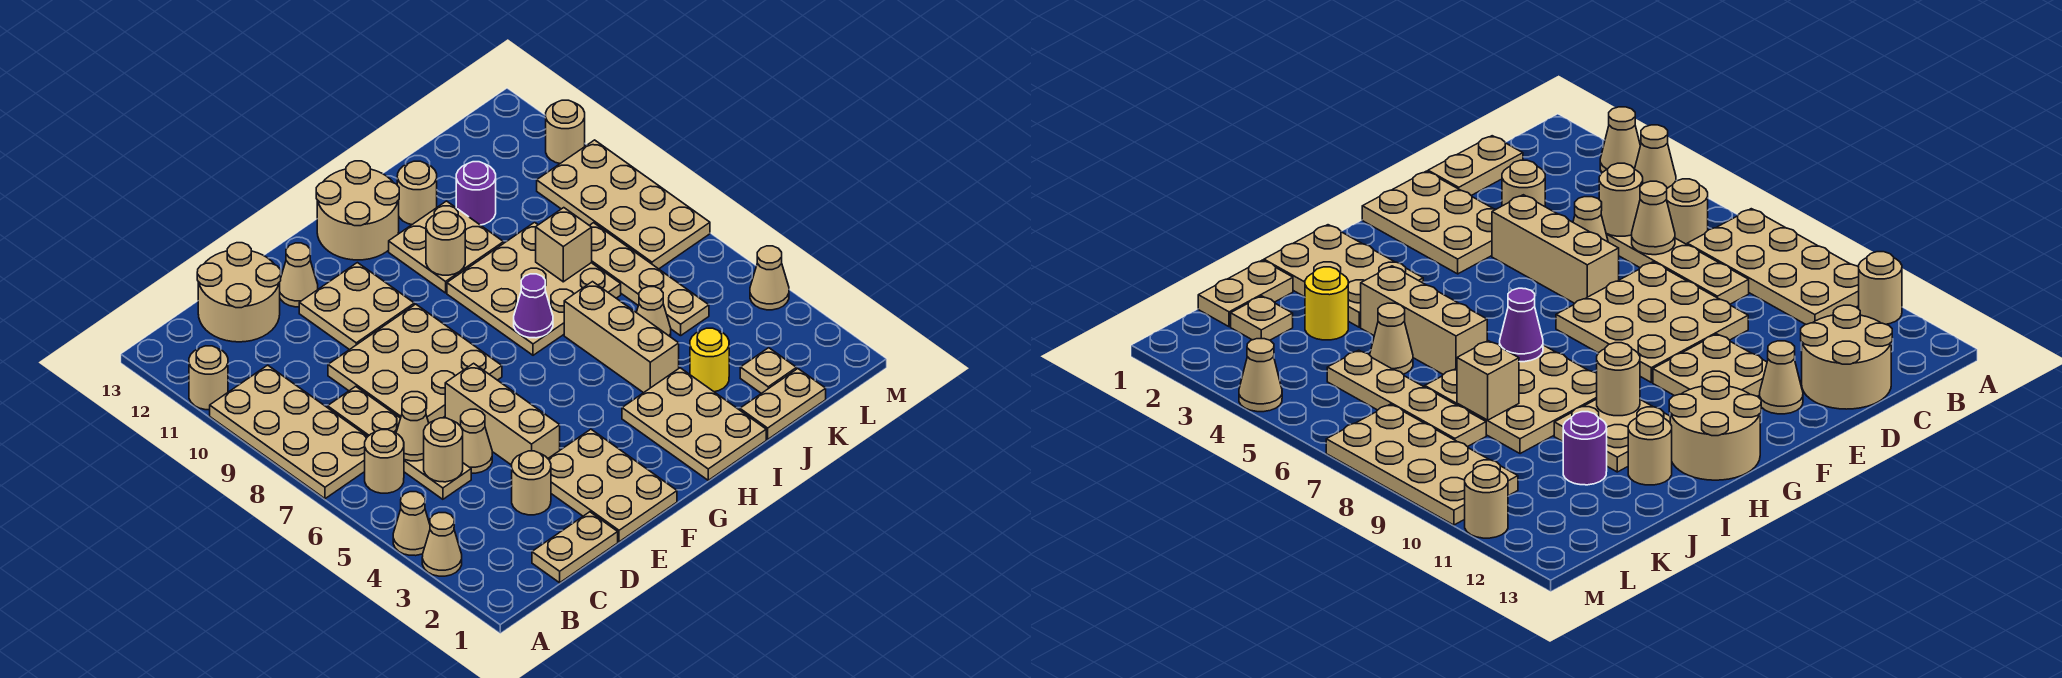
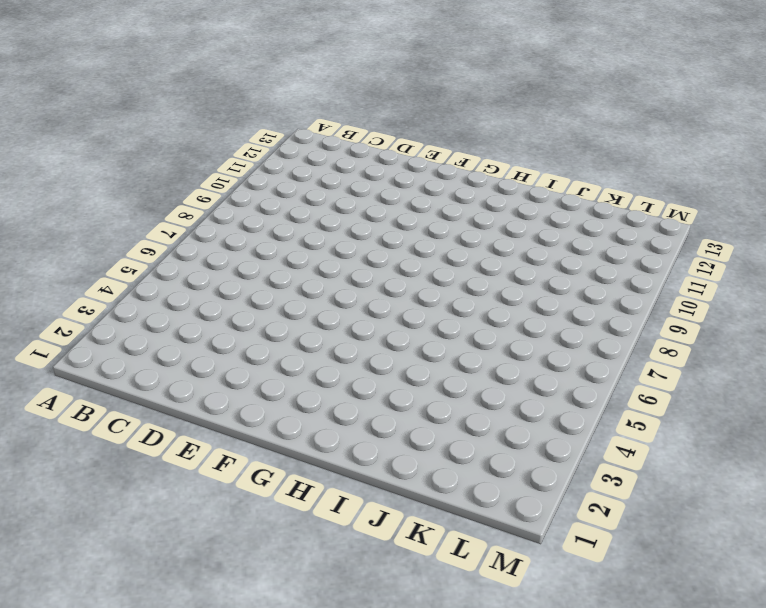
none -> tan cone A3 level 1
none -> tan cone A4 level 1
none -> tan plate A7:B10 level 1
none -> tan round brick A11 level 1

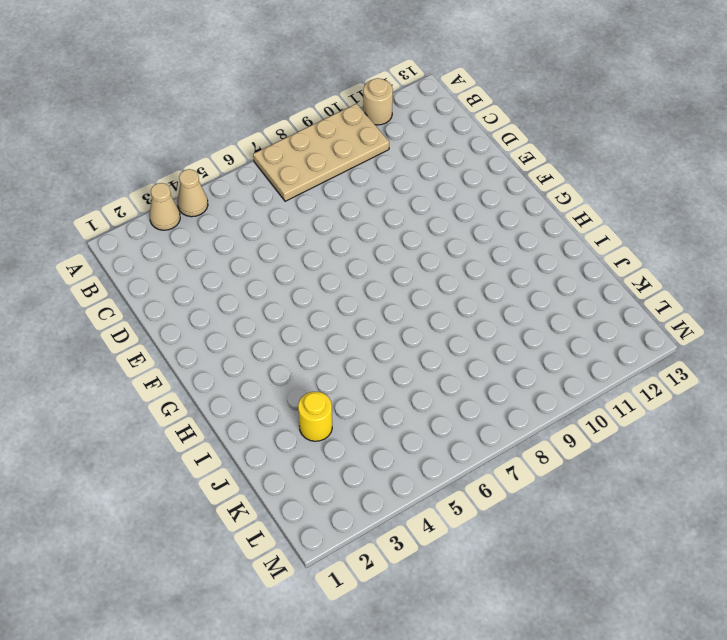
none -> tan round brick B6 level 1
none -> tan plate C1:D1 level 1
none -> tan plate C5:C8 level 1
none -> tan round brick C12:D13 level 1

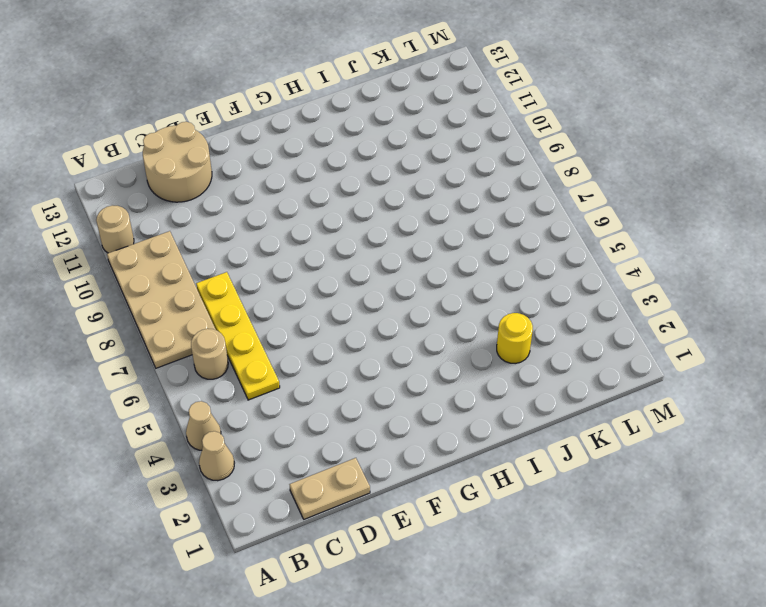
yellow plate C5:C8 level 1 -> tan plate C5:C8 level 1
none -> tan round brick D3 level 1
none -> tan cone D5 level 1
none -> tan plate D7:F9 level 1
none -> tan plate E1:F3 level 1

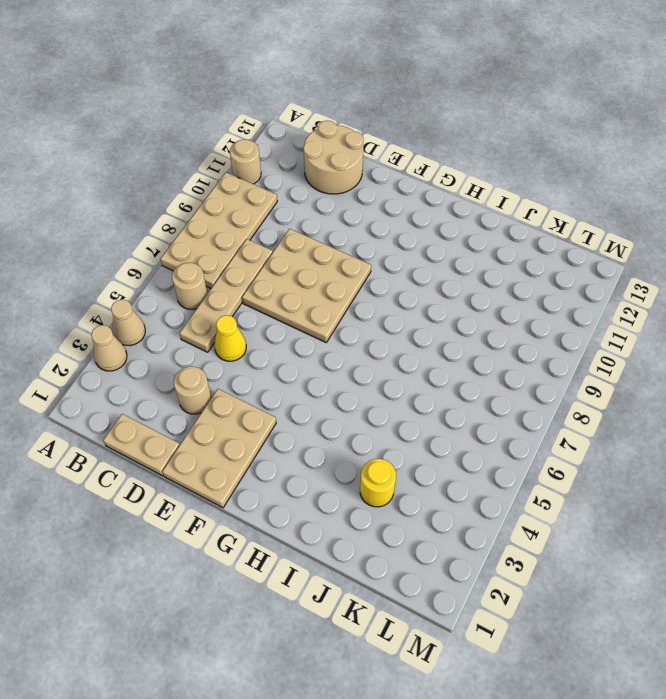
yellow cone D5 level 1 -> tan cone D5 level 1
none -> tan brick E4:E6 level 1
none -> tan plate E10:F11 level 1
none -> tan cone E12 level 1
none -> tan round brick G12:H13 level 1

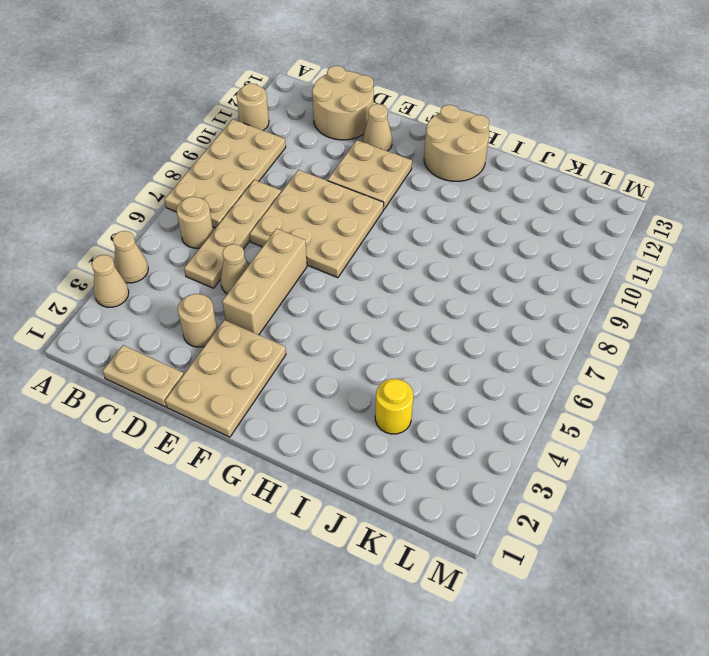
none -> tan plate H1:I3 level 1
none -> tan plate H7:J9 level 1
none -> tan plate H10:I11 level 1
none -> tan brick I4:I6 level 1

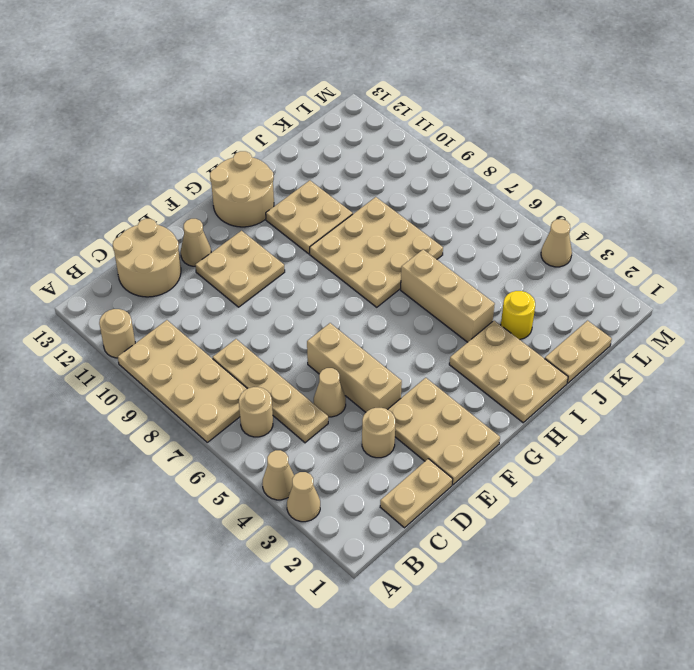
none -> tan plate D7:F9 level 1
none -> tan round brick I12 level 1
none -> tan cone J5 level 1
none -> purple round brick J11 level 1

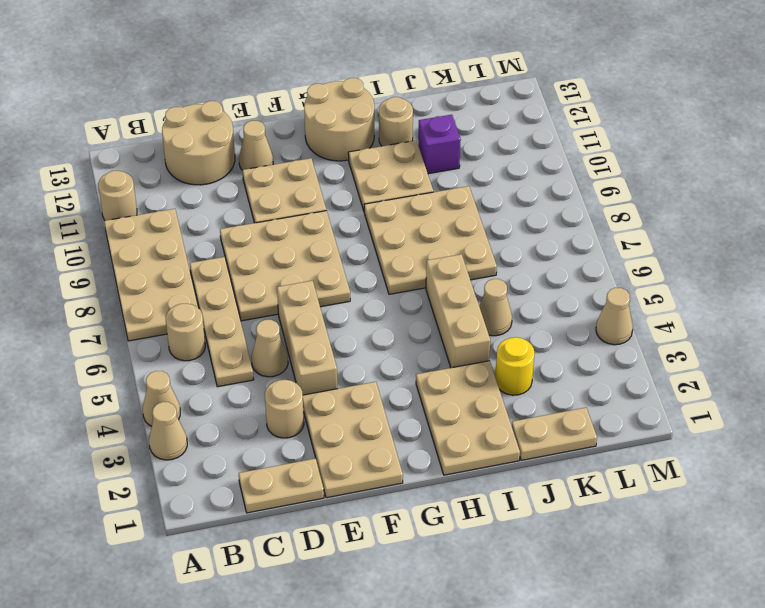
purple brick J11 level 1 -> purple round brick J11 level 1
none -> tan plate K2 level 1
none -> tan plate K5:K8 level 1
none -> tan plate L7:M10 level 1
none -> tan round brick M11 level 1

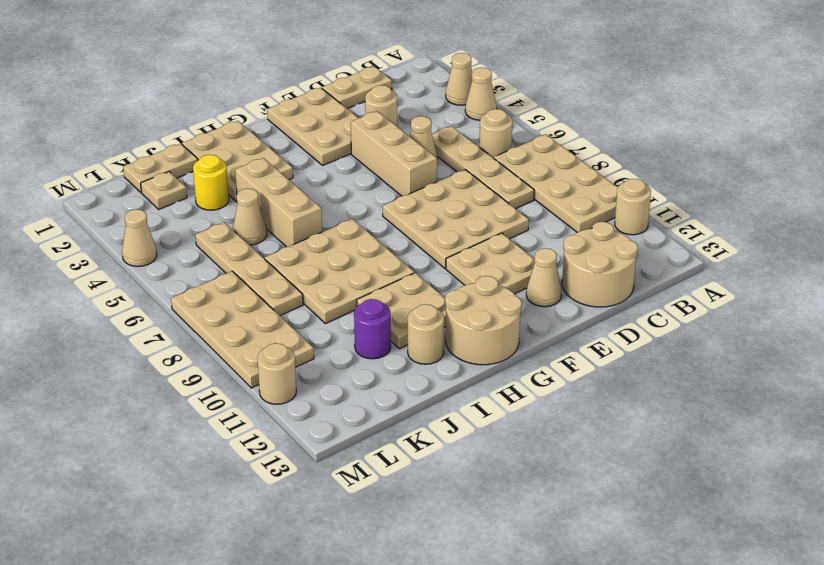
none -> tan round brick C5 level 2
none -> tan cone C6 level 2
none -> purple cone H7 level 2
none -> tan round brick H10 level 2

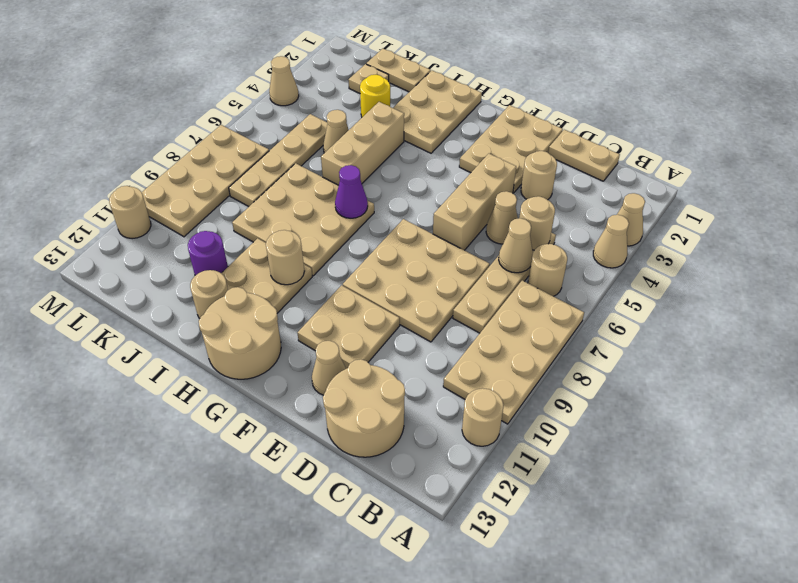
none -> tan brick J8 level 2

